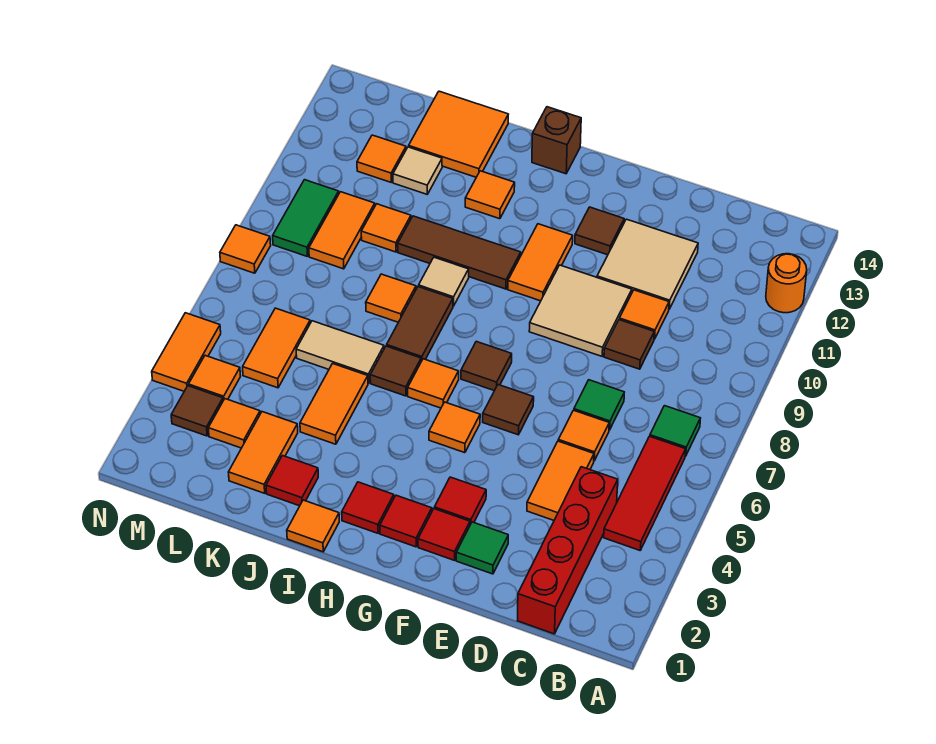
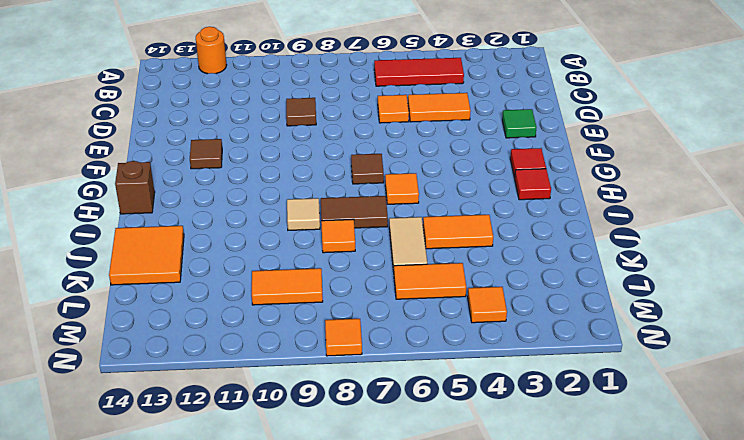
none -> green tile B7 level 1
none -> red brick C1:C4 level 1
none -> green tile D7 level 1
none -> orange tile D10 level 1

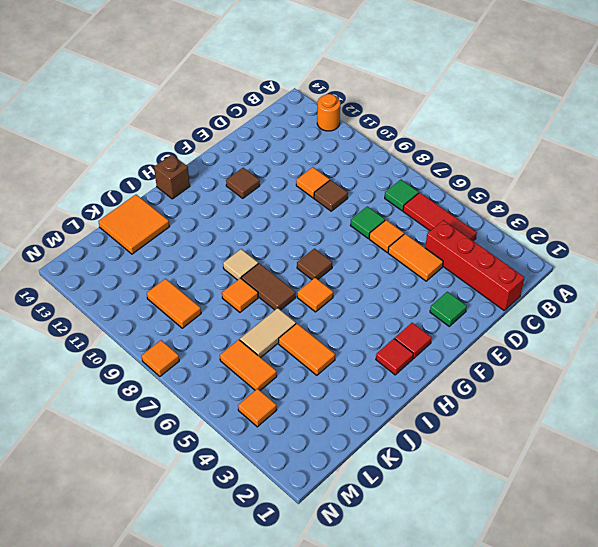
none -> tan tile D11:E12 level 1
none -> tan tile E9:F10 level 1
none -> red tile F2 level 1
none -> red tile F3 level 1

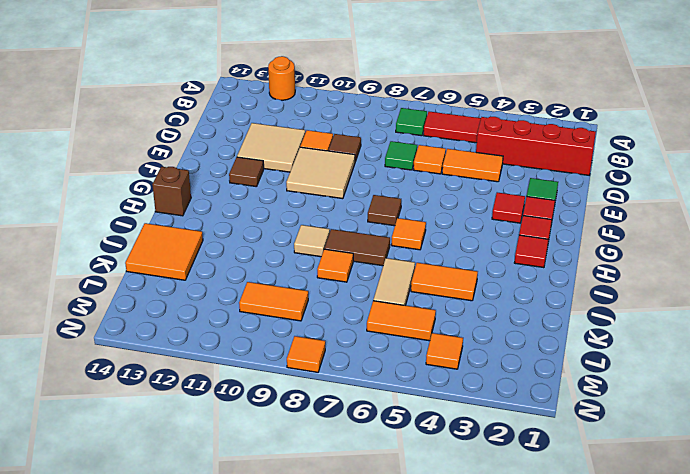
none -> brown tile F6 level 1
none -> orange tile G5 level 1
none -> orange tile G10:G11 level 1
none -> brown tile H10:J10 level 1

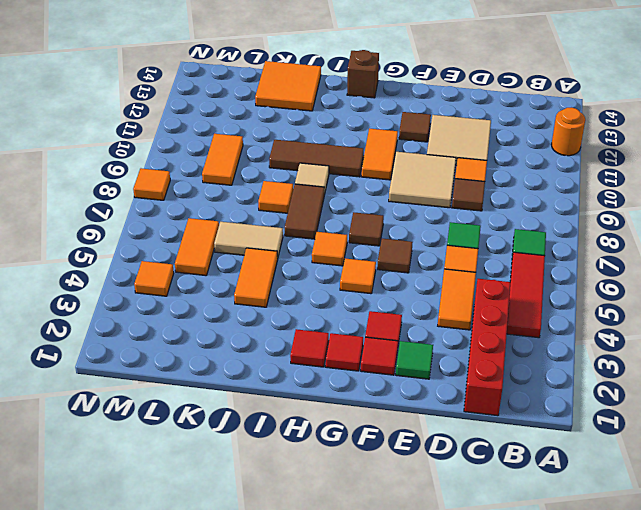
none -> orange tile I1 level 1
none -> brown tile I6 level 1
none -> orange tile I12 level 1
none -> red tile J2 level 1

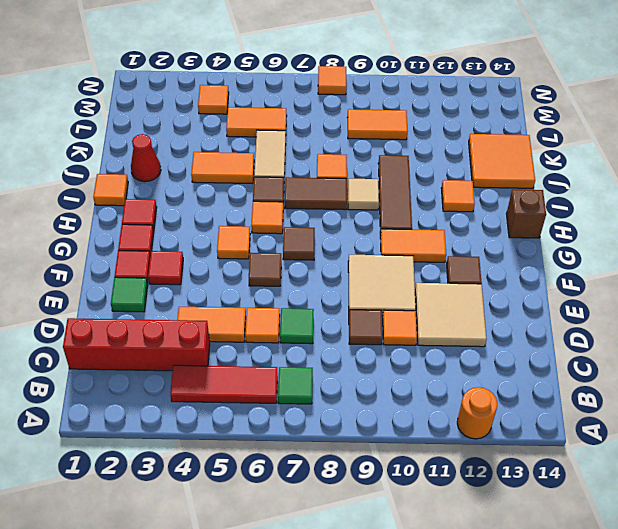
red cone J2 level 1 -> red tile J2 level 1
none -> orange tile K2:K3 level 1
none -> orange tile K10 level 1
none -> tan tile K12 level 1
none -> orange tile L3 level 1

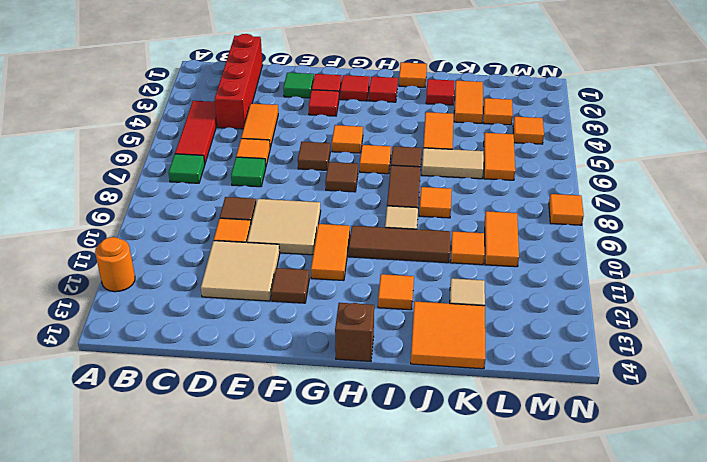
none -> orange tile L12 level 1
none -> brown tile M3 level 1
none -> green tile M9:M10 level 1
none -> orange tile N4:N5 level 1

